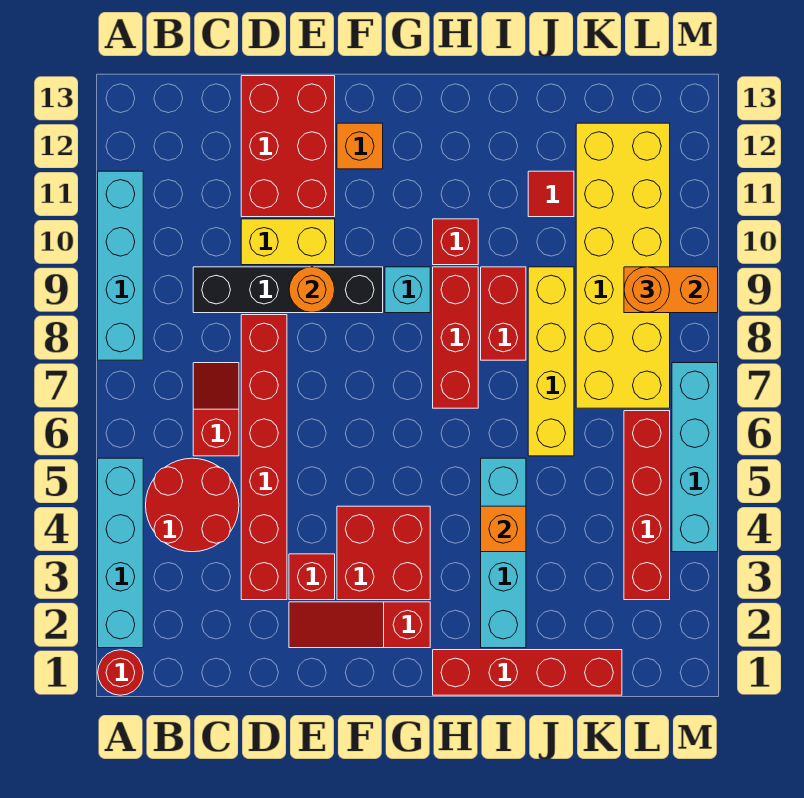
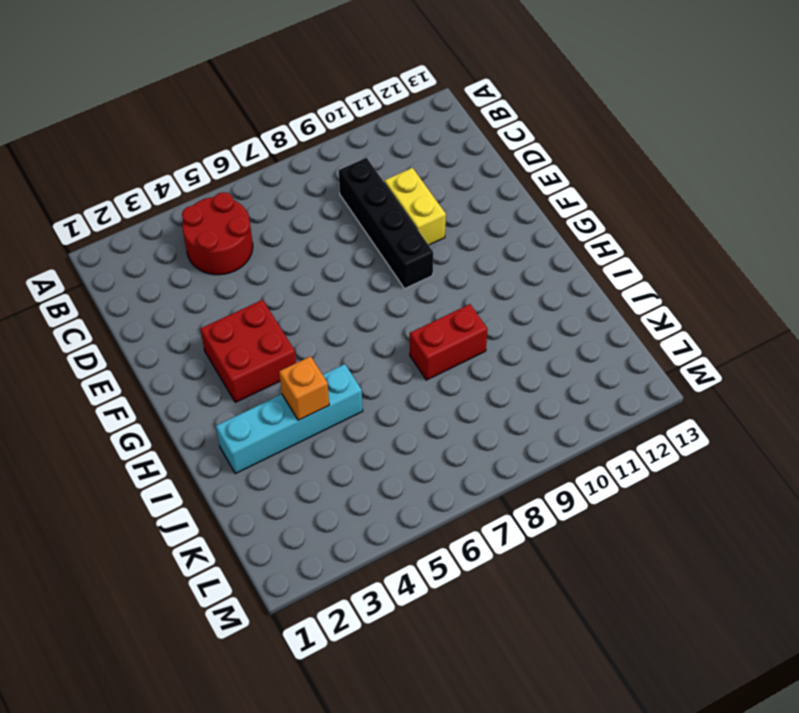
none -> red round brick A1 level 1
none -> cyan brick A2:A5 level 1
none -> cyan brick A8:A11 level 1

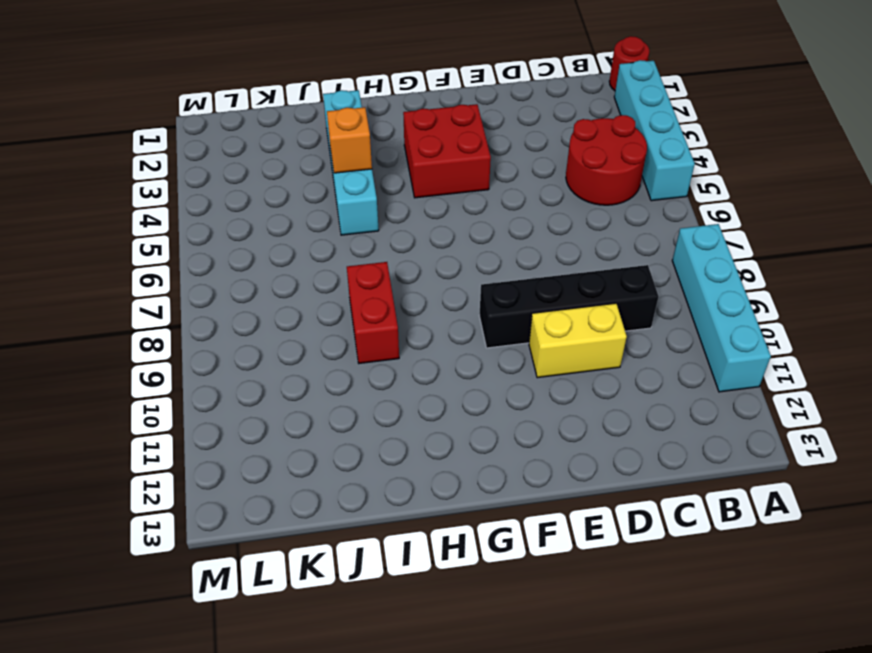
none -> red slope C6:C7 level 1 top 6
none -> red brick D3:D8 level 1
none -> red brick D11:E13 level 1

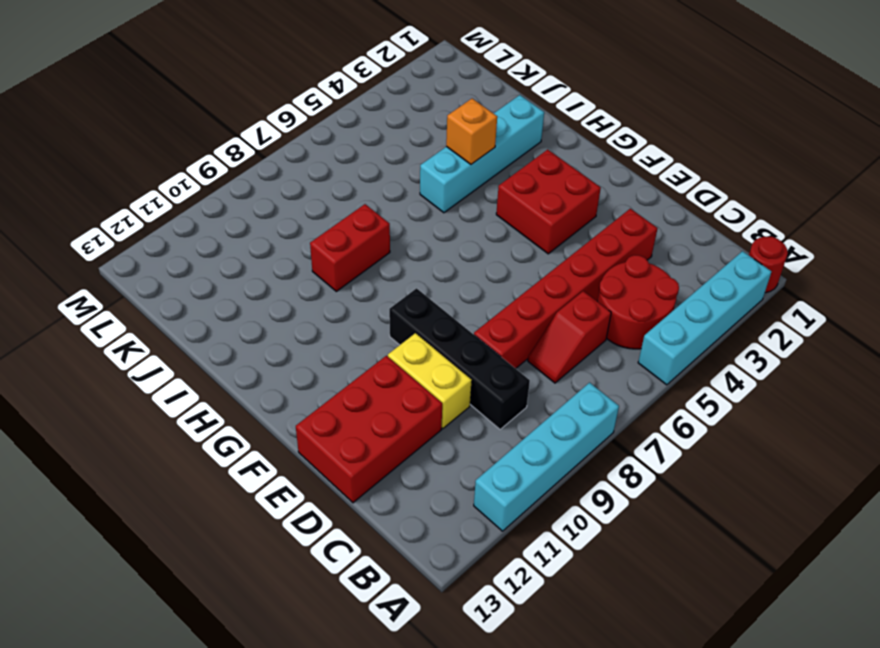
none -> red slope E2:G2 level 1 top G
none -> red brick E3 level 1
none -> orange brick F12 level 1

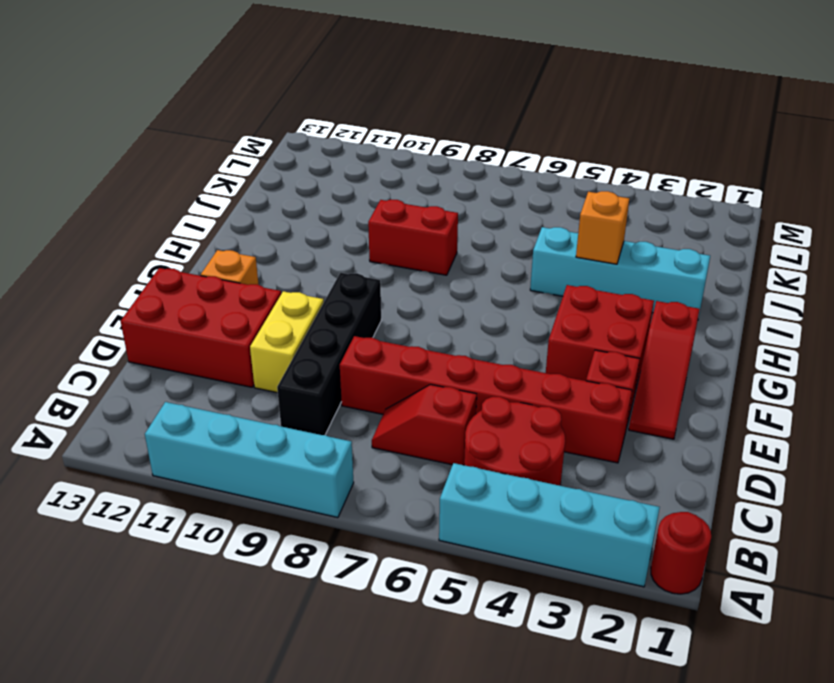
none -> cyan brick G9 level 1
none -> red brick H1:K1 level 1
none -> red brick H7:H9 level 1

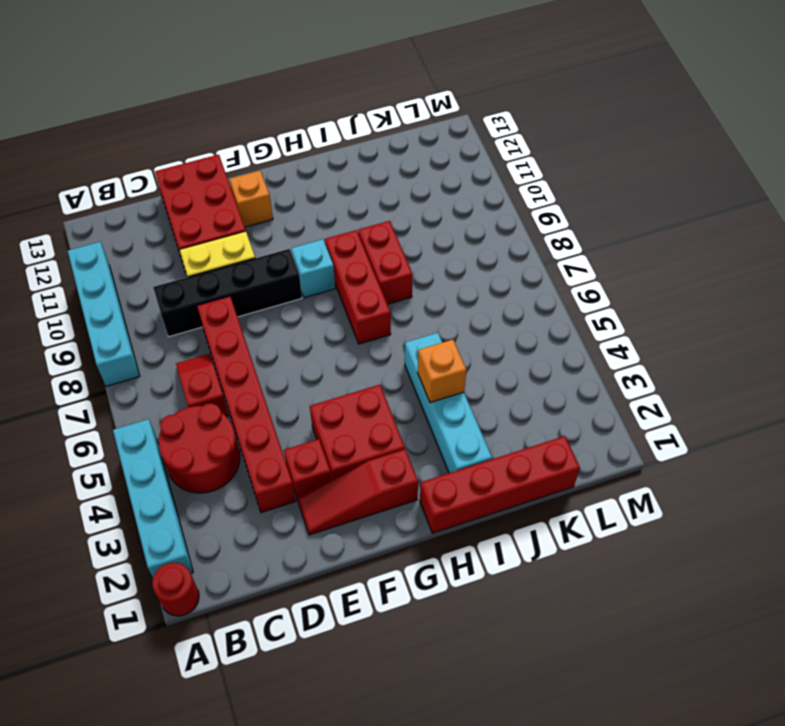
none -> red brick H10 level 1
none -> yellow brick J6:J9 level 1
none -> red tile J11 level 1

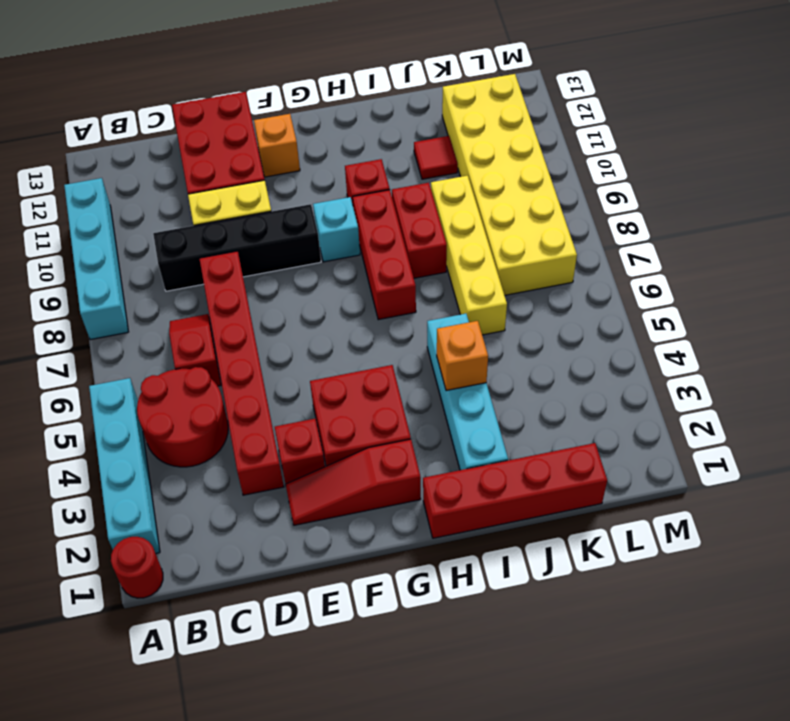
none -> red brick L3:L6 level 1
none -> cyan brick M4:M7 level 1
none -> orange round brick E9 level 2

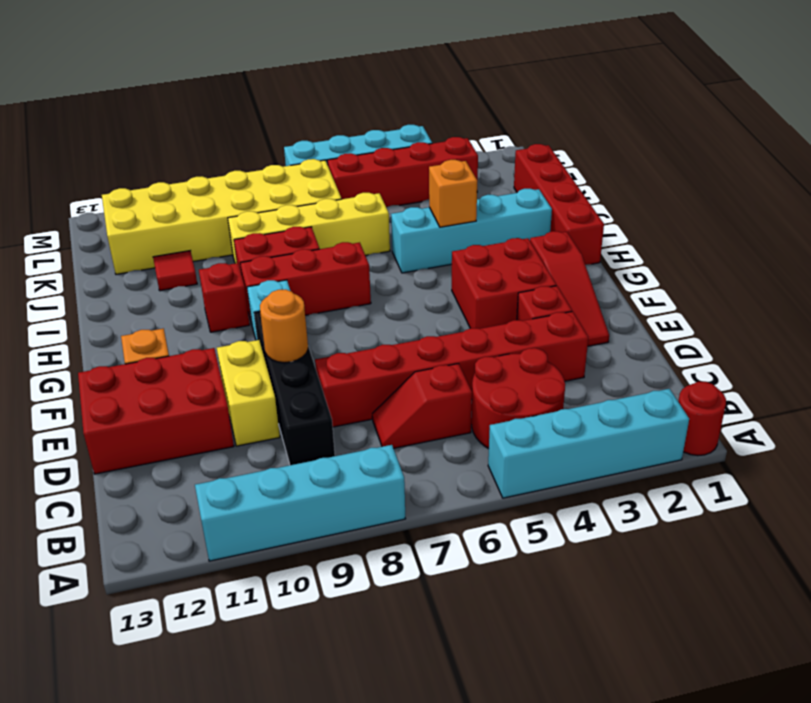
none -> orange brick L9:M9 level 2
none -> orange round brick L9 level 3

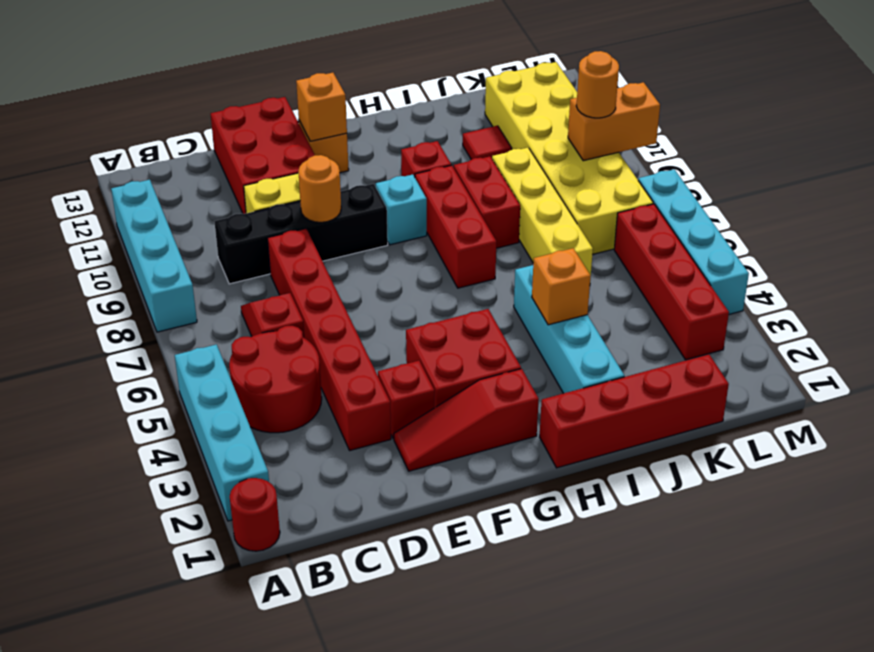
orange brick F12 level 2 -> none

